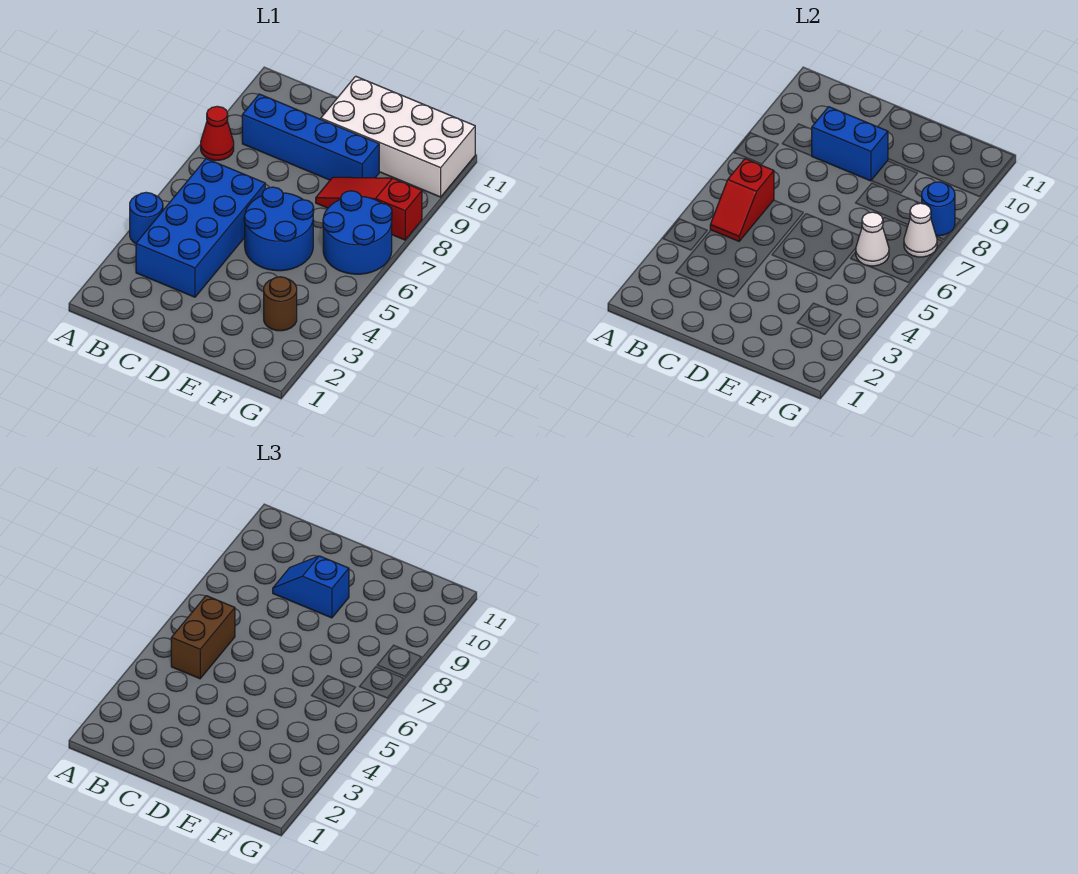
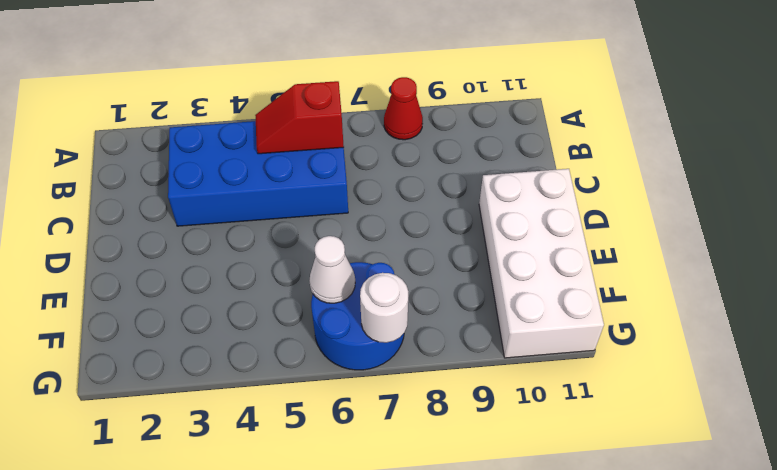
white round brick G7 level 2 -> white cone G7 level 2
none -> blue round brick A4 level 1
none -> blue brick B9:E9 level 1
none -> blue round brick D5:E6 level 1

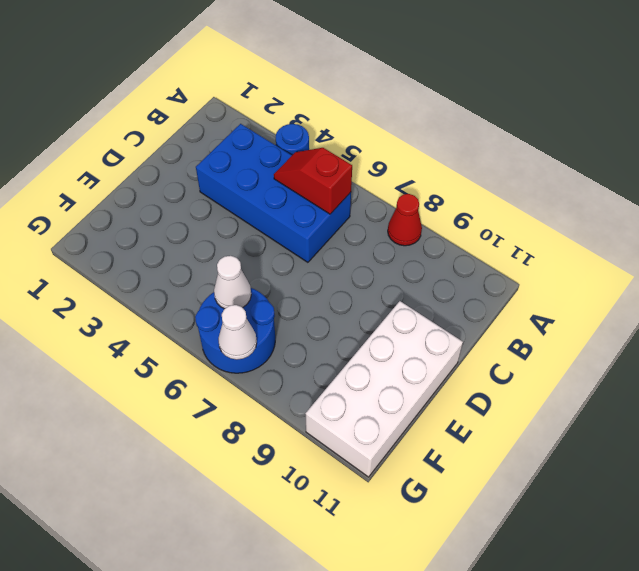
none -> blue brick B9:E9 level 1
none -> blue round brick D5:E6 level 1
none -> red slope E8:G8 level 1 top G

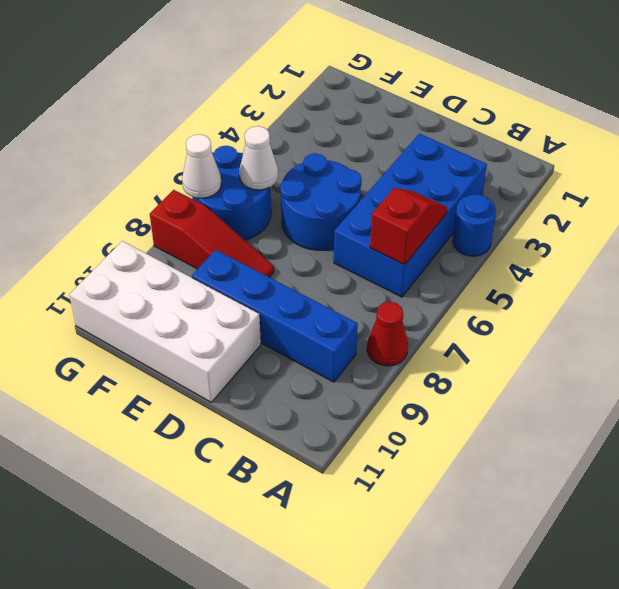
none -> brown round brick F3 level 1
none -> blue brick C9:D9 level 2
none -> blue round brick G8 level 2

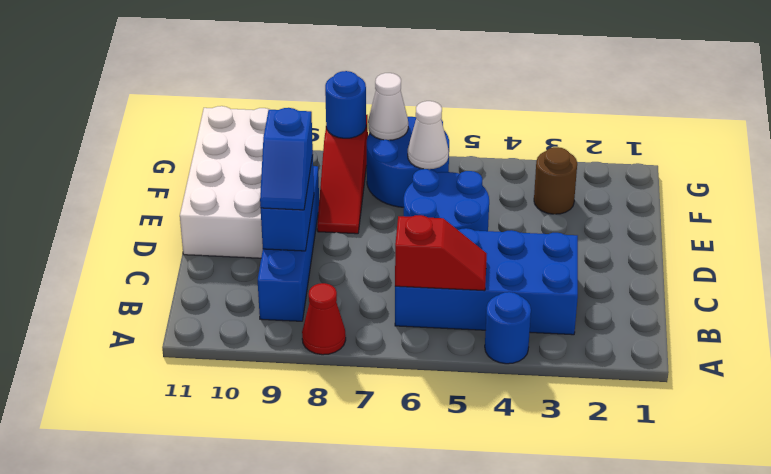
none -> brown brick B5:B6 level 3

